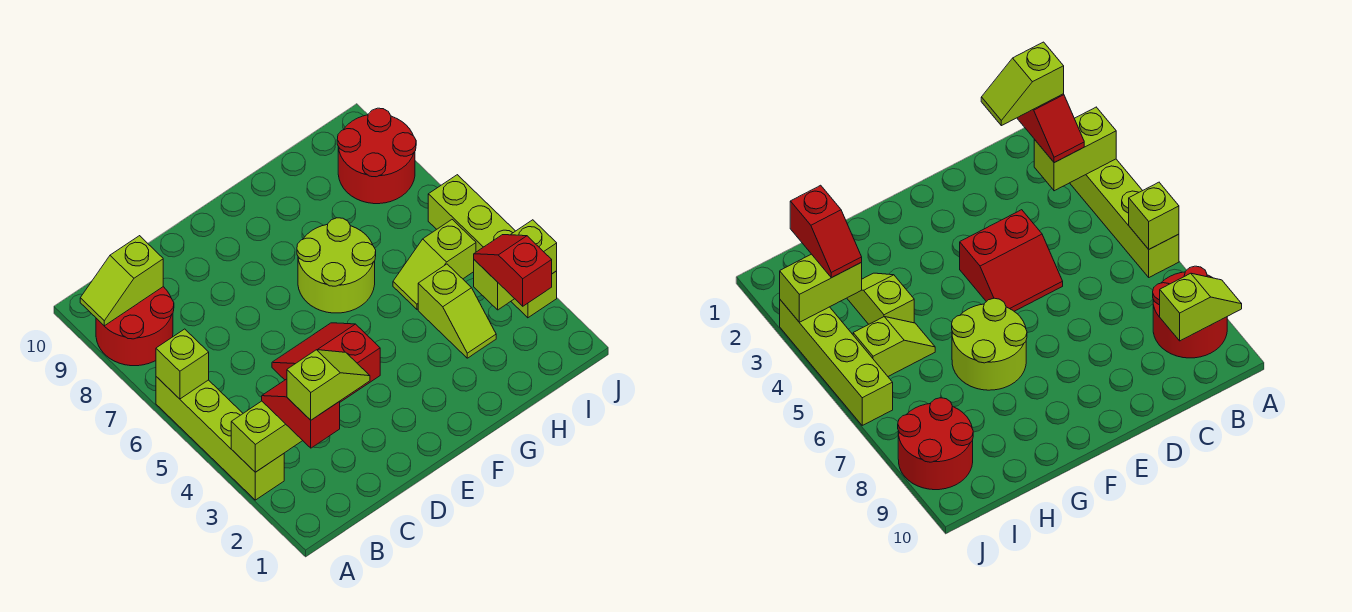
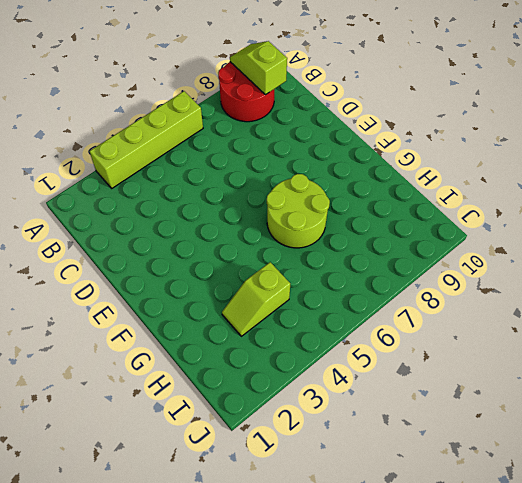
none -> red slope D4:E5 level 1 top 4
none -> lime slope H5:I5 level 1 top I
none -> red round brick I8:J9 level 1

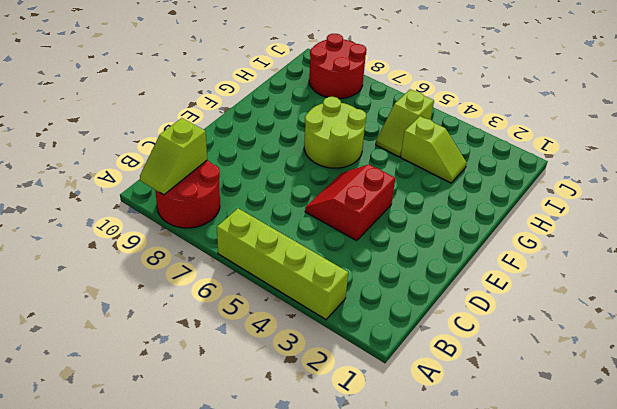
none -> lime brick J3:J6 level 1
none -> lime brick A3:B3 level 2
none -> lime brick A6 level 2

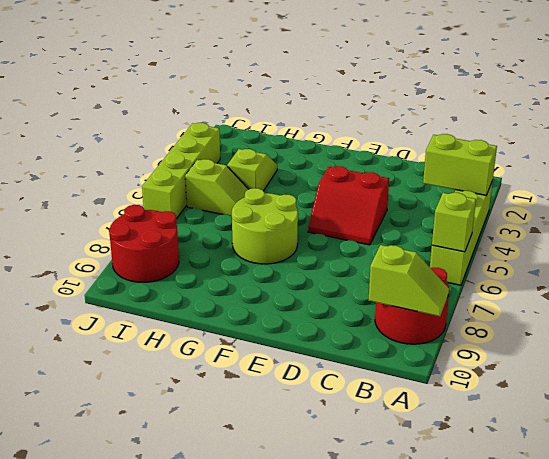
none -> lime brick I3:J3 level 2
none -> red slope B2:B3 level 3 top 2
none -> red slope I2:I3 level 3 top 2

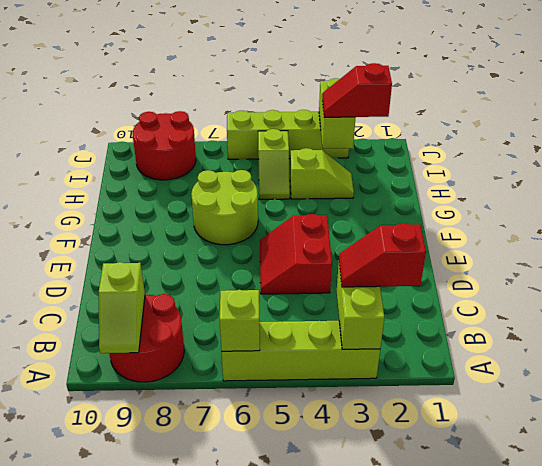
none -> lime slope B2:C2 level 4 top B

